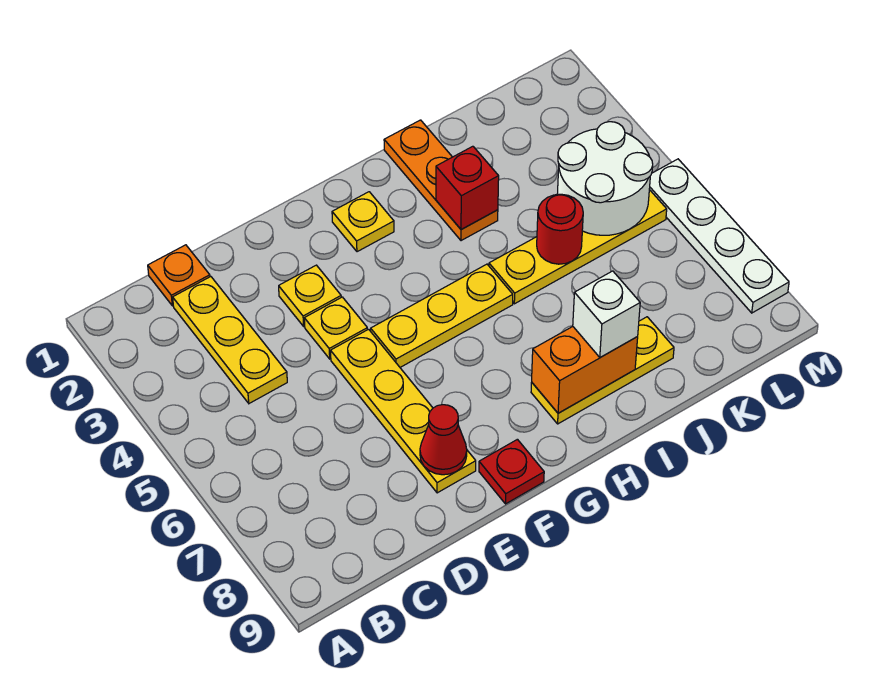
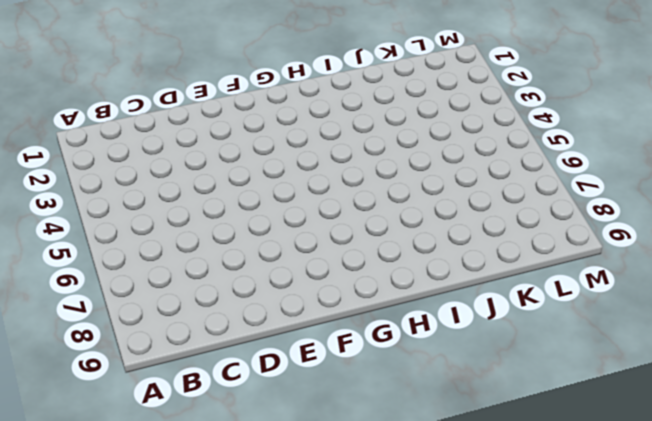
none -> orange plate C1 level 1
none -> yellow plate C2:C4 level 1
none -> yellow plate E3 level 1

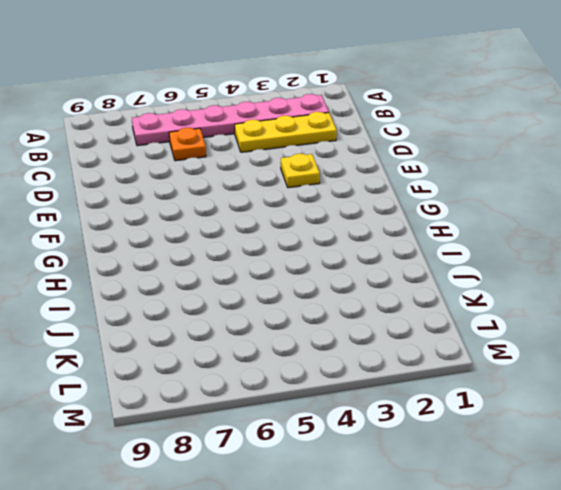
pink plate B2:B7 level 1 -> none
orange plate C6 level 1 -> orange plate C1 level 1
none -> yellow plate E4 level 1
none -> yellow plate E5:E8 level 1
none -> yellow plate F5:H5 level 1

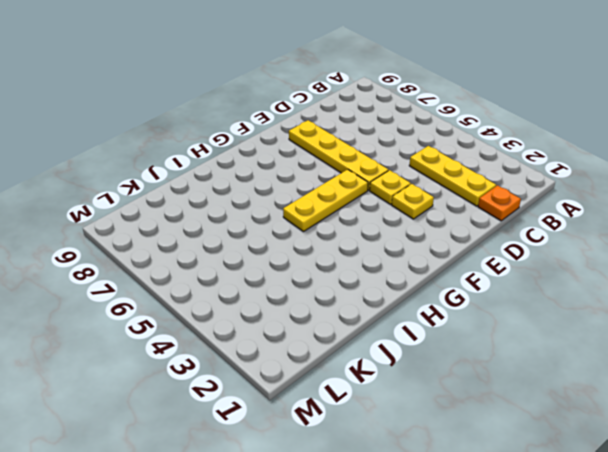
none -> red plate F9 level 1
none -> yellow plate G2 level 1
none -> yellow plate H8:J8 level 1

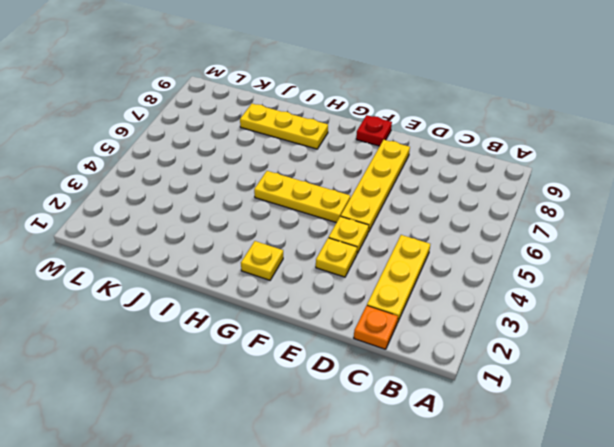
none -> orange plate I1:I3 level 1
none -> yellow plate I5:L5 level 1
none -> white plate M5:M8 level 1

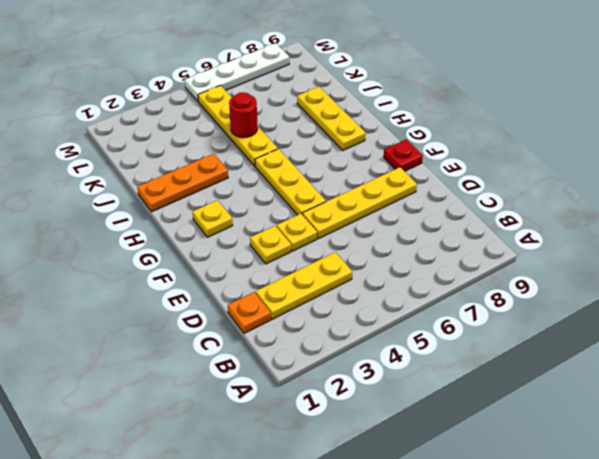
none -> red cone E8 level 2
none -> orange brick H8:I8 level 2
none -> red brick I3 level 2

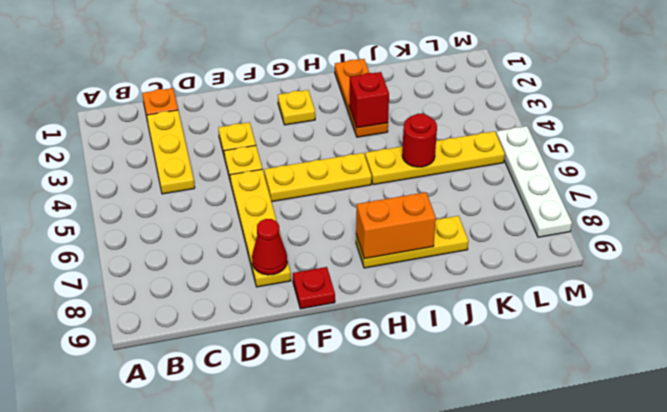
none -> white round brick K4:L5 level 2
none -> white brick I8 level 3

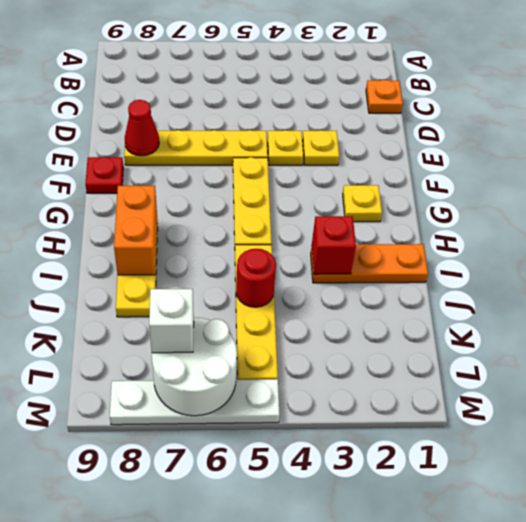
white round brick L6:M7 level 2 -> white round brick K4:L5 level 2
white brick L7 level 3 -> white brick I8 level 3
none -> yellow plate C2:C4 level 1

